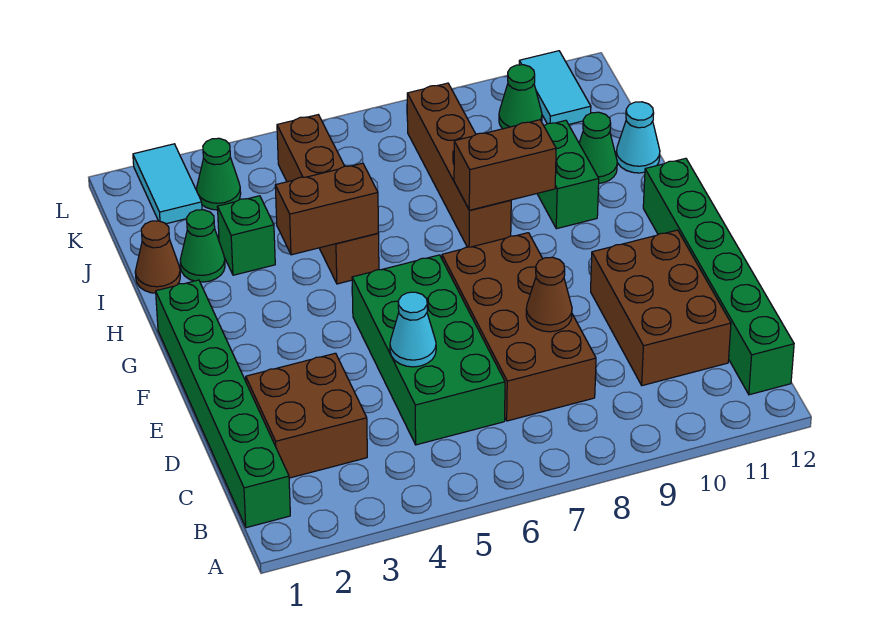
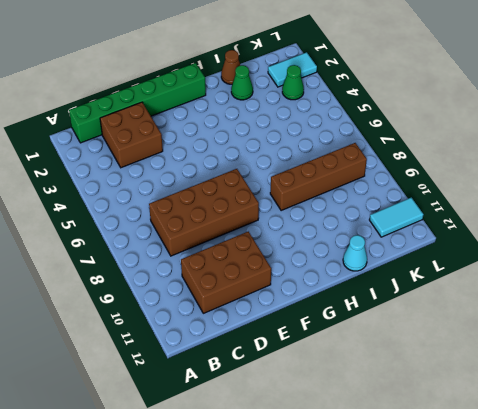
none -> green brick B12:G12 level 1
none -> green brick C5:F6 level 1
none -> brown brick H5:K5 level 1

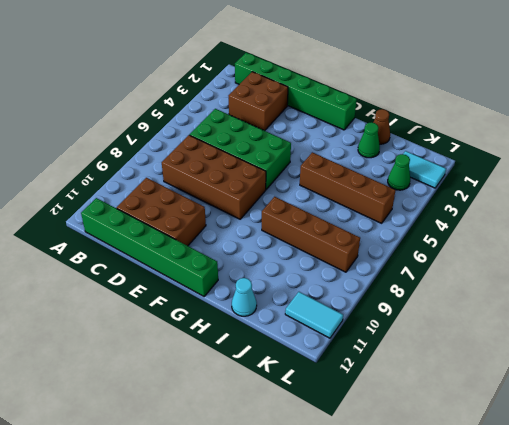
none -> green brick H10:I10 level 1
none -> green brick I3 level 1
none -> green cone I11 level 1

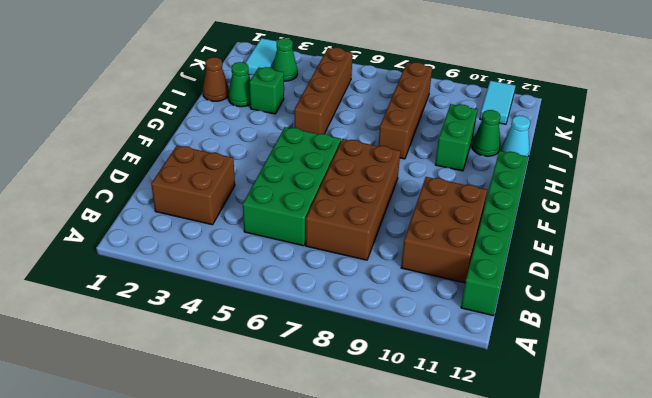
none -> green brick B1:G1 level 1
none -> green cone K10 level 1
none -> cyan cone D5 level 2

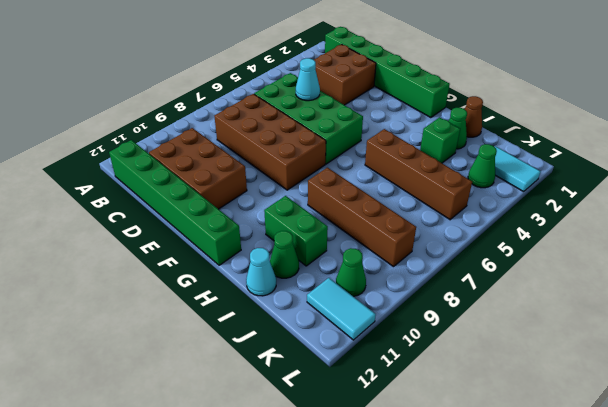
none -> brown cone D8 level 2
none -> brown brick H4:H5 level 2
none -> brown brick H8:H9 level 2

